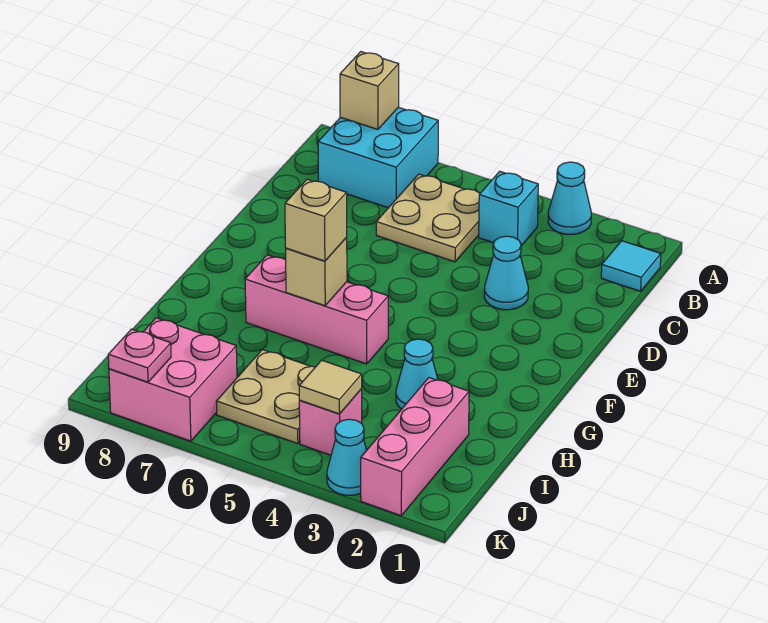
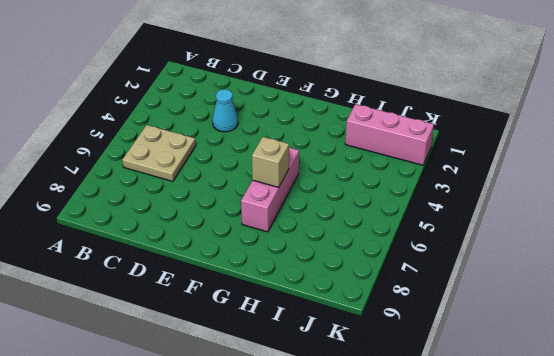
none -> cyan cone A3 level 1
none -> cyan brick A7:B8 level 1
none -> cyan tile B1 level 1

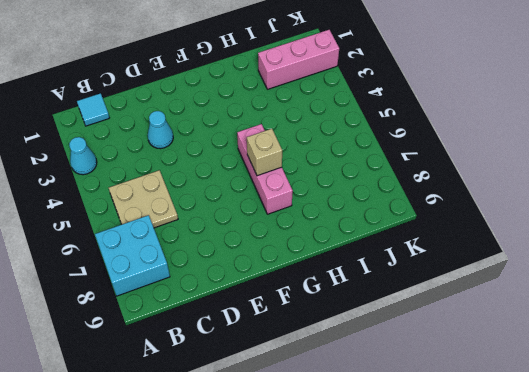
none -> cyan brick B4 level 1
none -> cyan cone H3 level 1
none -> tan plate I5:J6 level 1

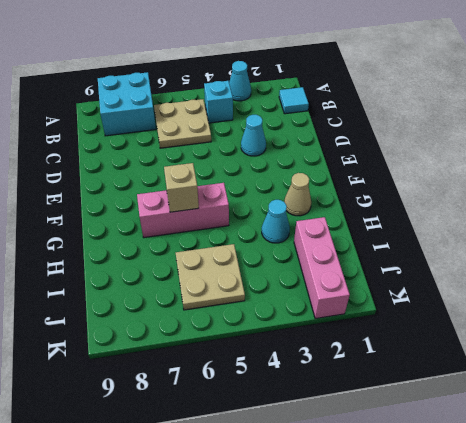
tan cone G2 level 1 -> none
none -> pink brick J4 level 1
none -> pink brick J7:K8 level 1
none -> cyan cone K3 level 1

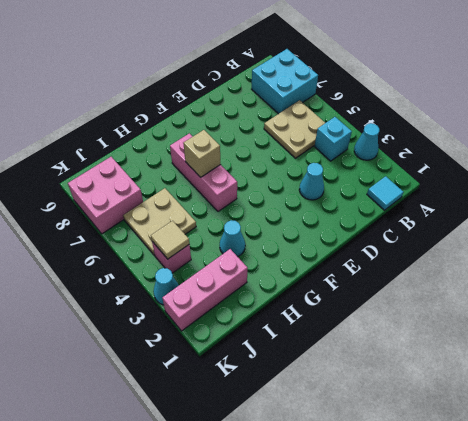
none -> tan brick A8 level 2
none -> pink plate K8 level 2
none -> tan brick G6 level 3

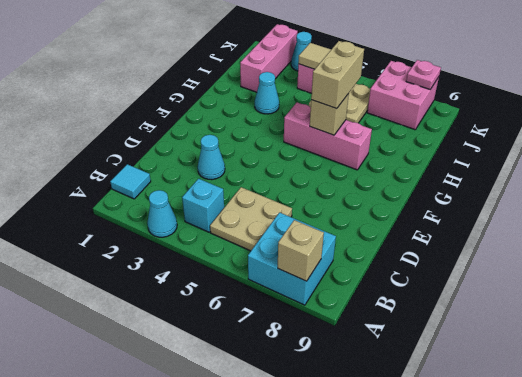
tan brick G6:H6 level 3 -> tan brick G6 level 3

